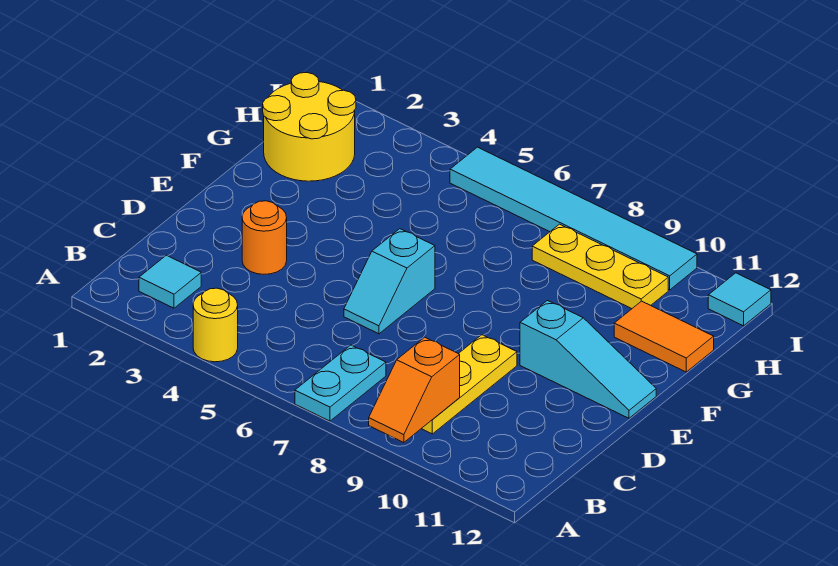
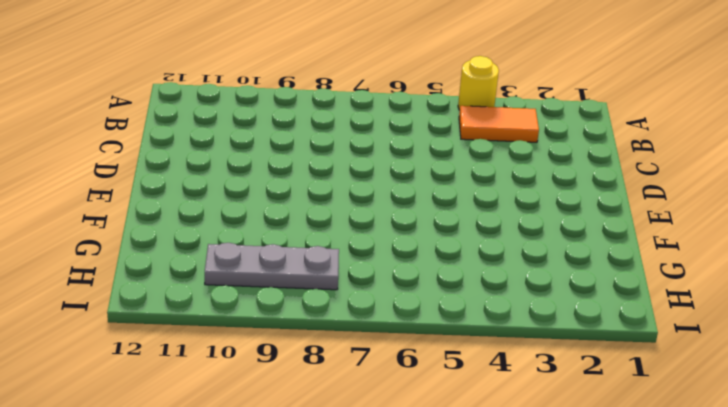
orange tile B3:B4 level 1 -> orange tile G11:G12 level 1
grey plate H8:H10 level 1 -> yellow plate H8:H10 level 1
none -> cyan plate A7:B7 level 1
none -> cyan tile B2 level 1
none -> yellow plate B9:D9 level 1

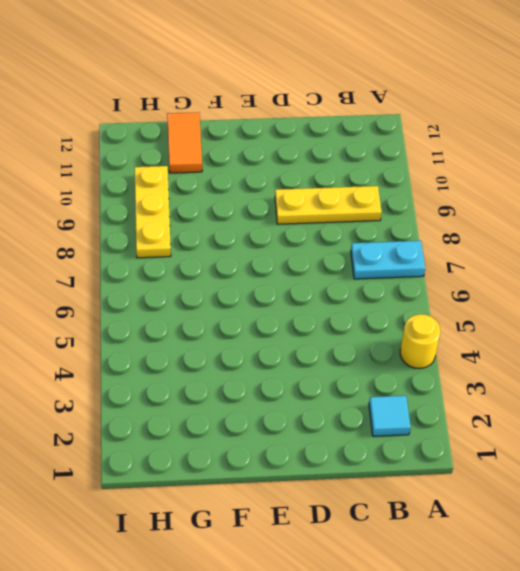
none -> orange round brick D3 level 1
none -> cyan slope D6:E6 level 1 top E
none -> cyan slope E10:E12 level 1 top 10

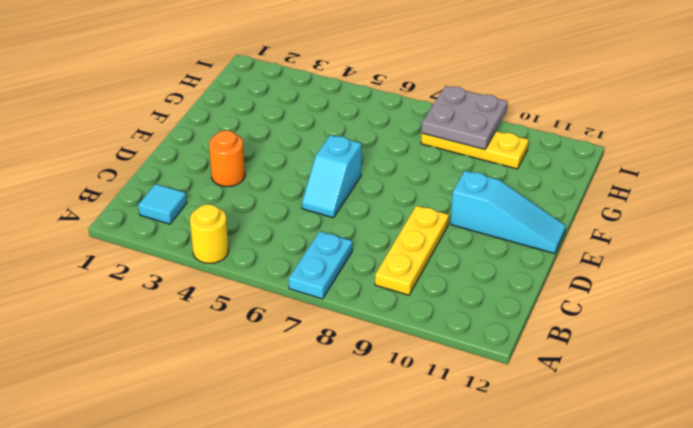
grey plate H8:I9 level 2 -> none
none -> yellow round brick G1:H2 level 1
none -> orange tile G11:G12 level 1
none -> cyan tile I5:I10 level 1

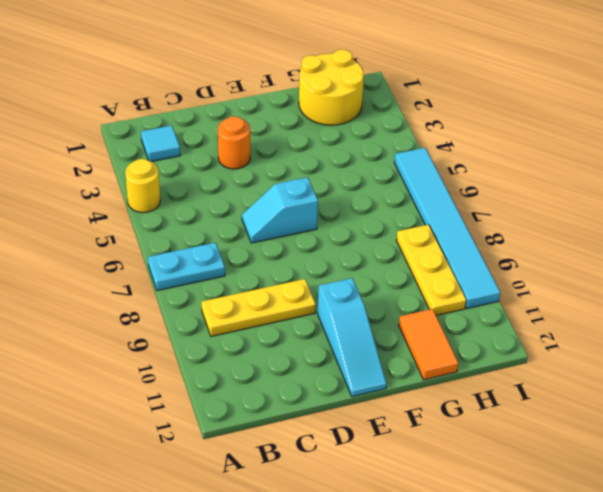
none -> cyan tile I12 level 1
none -> orange slope A9:B9 level 2 top B

